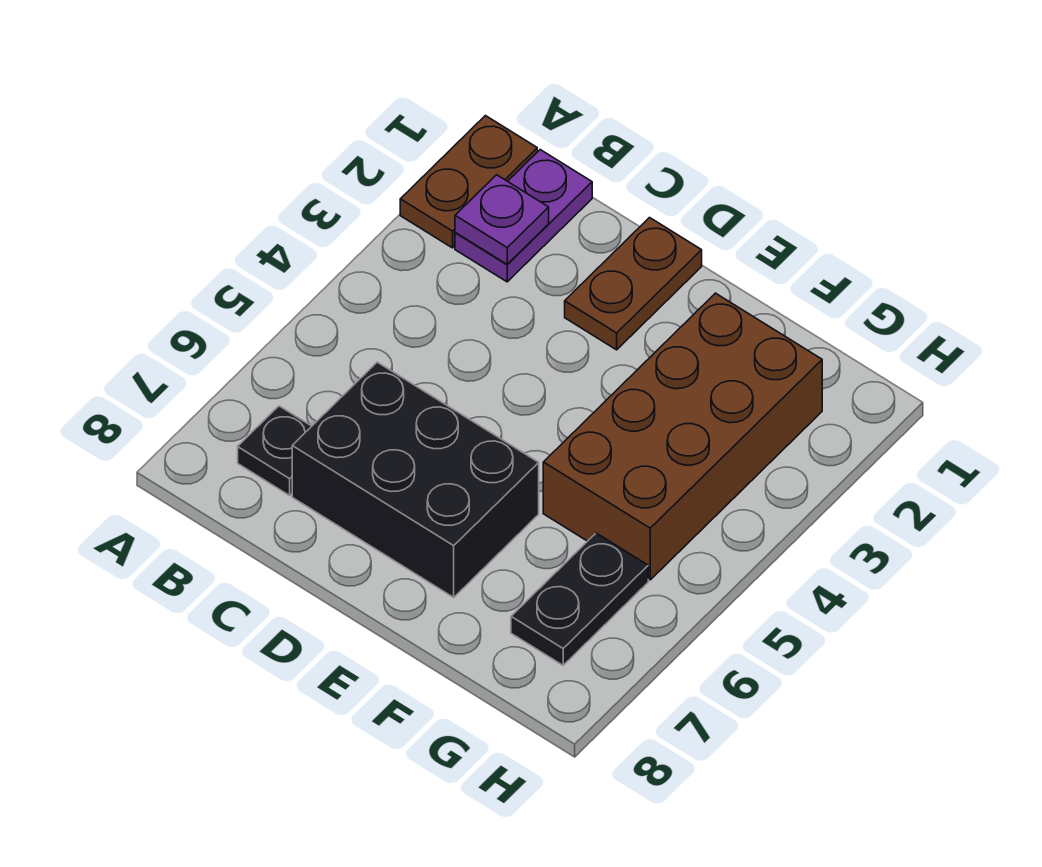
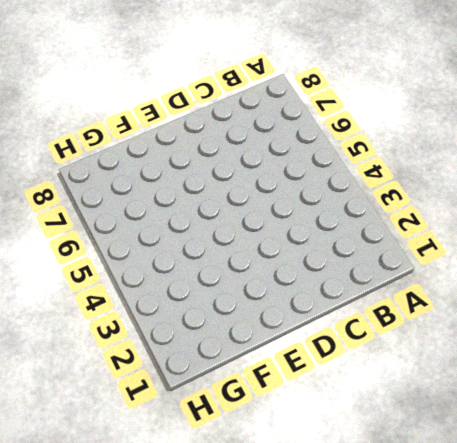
none -> brown plate A1:A2 level 1
none -> purple plate B1:B2 level 1

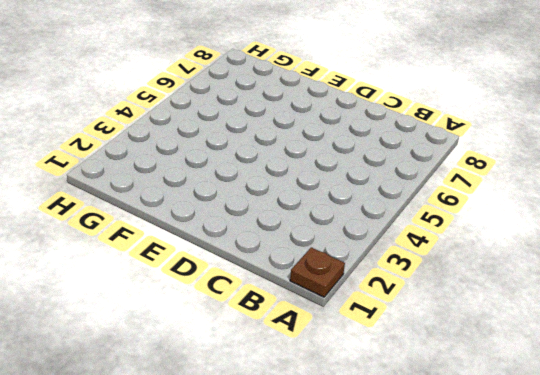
brown plate A1 level 1 -> brown plate A1:A2 level 1
none -> purple plate B1:B2 level 1
none -> black plate B7 level 1

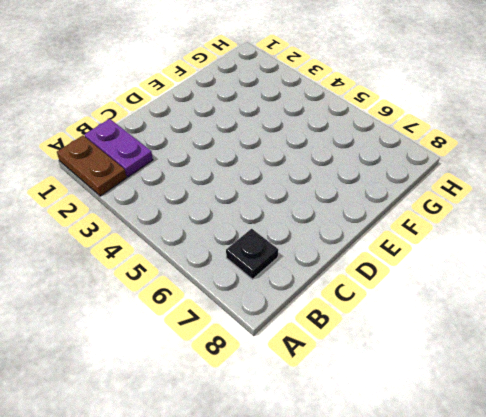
none -> black brick C6:E7 level 1
none -> brown plate D1:D2 level 1

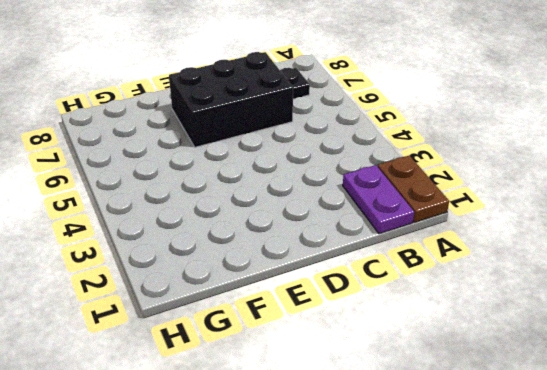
none -> brown plate D1:D2 level 1
none -> brown brick F2:G5 level 1

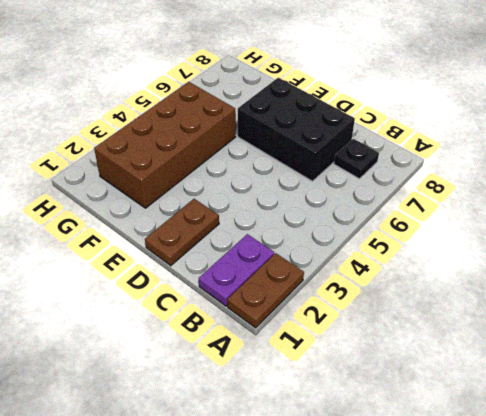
none -> black plate G6:G7 level 1
none -> purple plate B2 level 2

